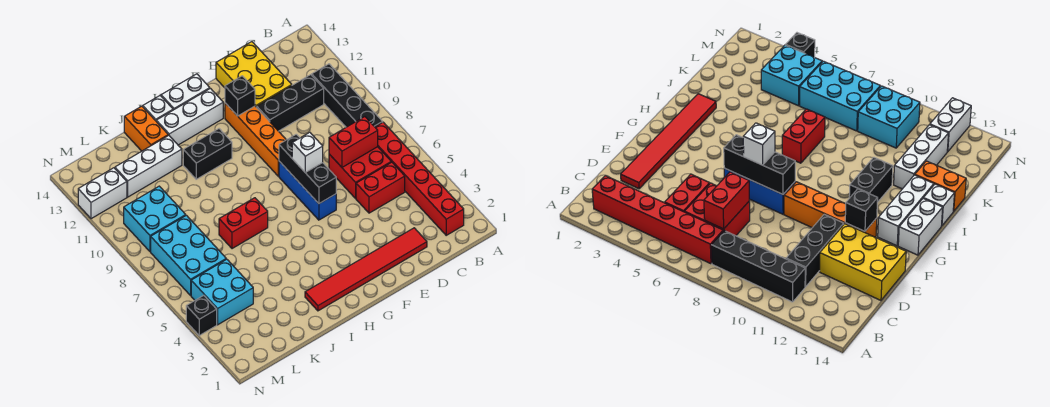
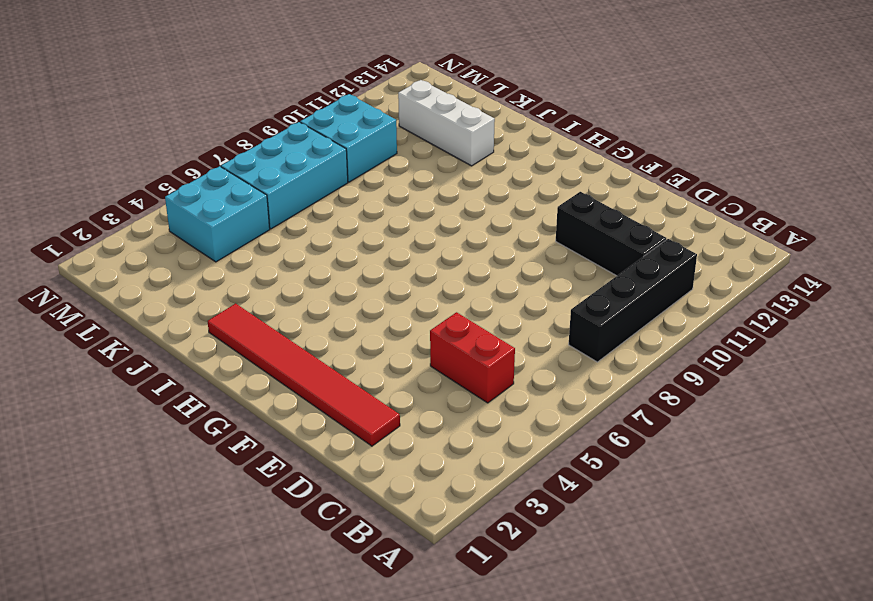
none -> red brick B2:B7 level 1
none -> red brick C6:D7 level 1
none -> yellow brick D12:E14 level 1

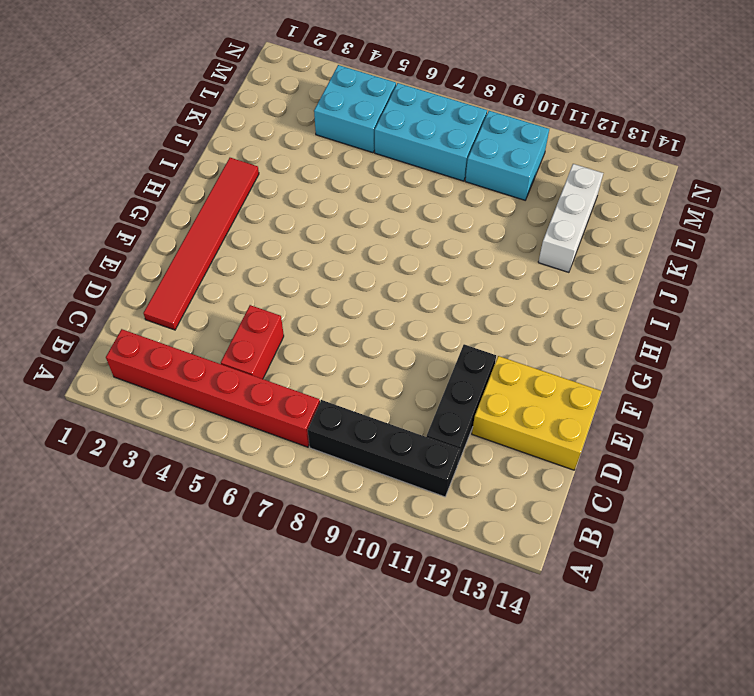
none -> red brick C6:D7 level 1
none -> blue brick F6:F8 level 1
none -> orange brick F9:F12 level 1

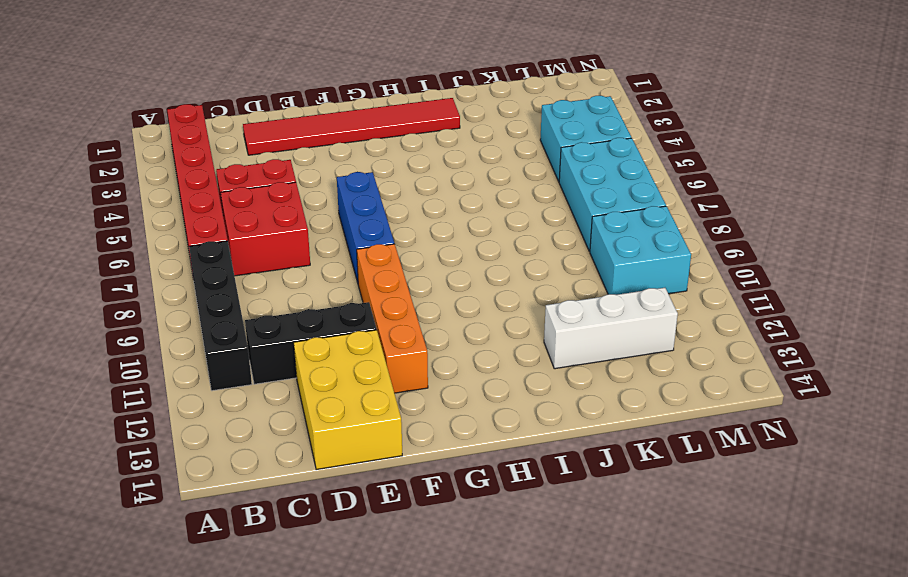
none -> white brick G13:I13 level 1
none -> white brick G14:H14 level 1
none -> black brick H11:I11 level 1

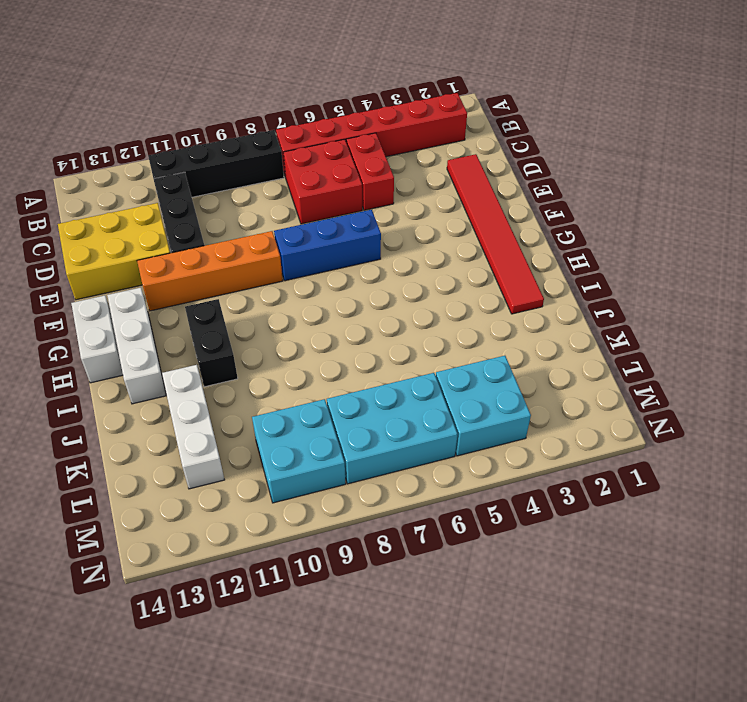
none -> red brick I7:J7 level 1
none -> white brick I14 level 1
none -> orange brick J13:J14 level 1

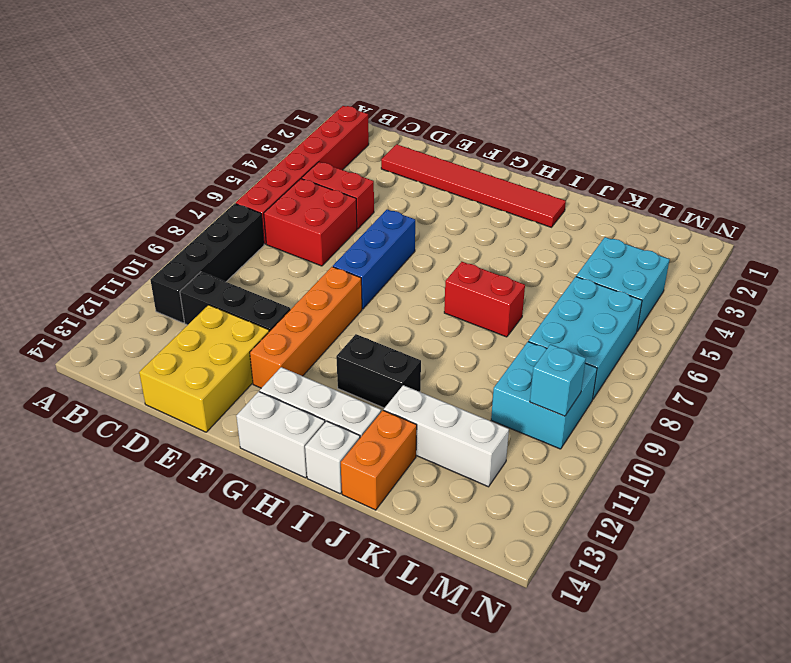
cyan brick M10 level 2 -> none
none -> white brick M12:N12 level 1
none -> black brick N4 level 1
none -> red brick C7:D7 level 2

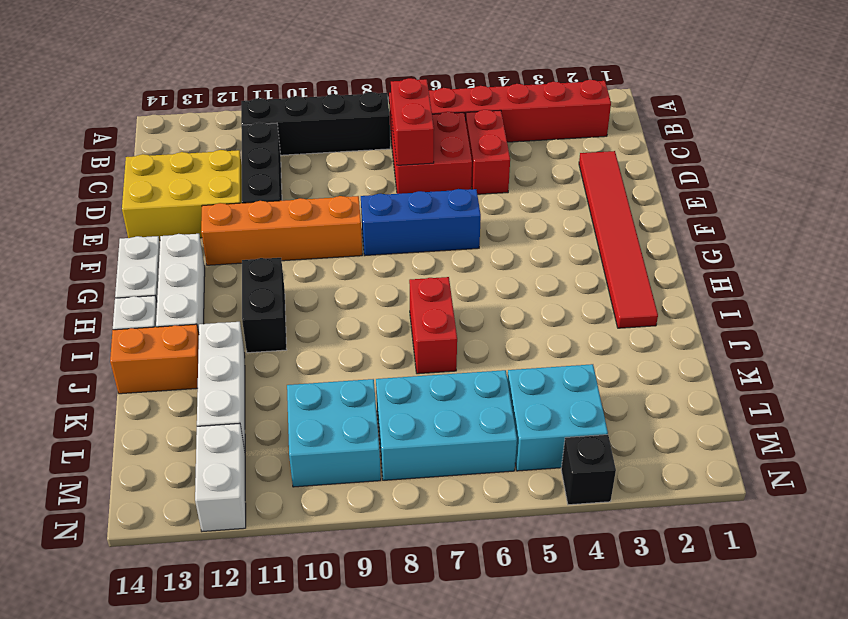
none -> black brick F6:F8 level 2
none -> black brick F12 level 2
none -> white brick F7 level 3

